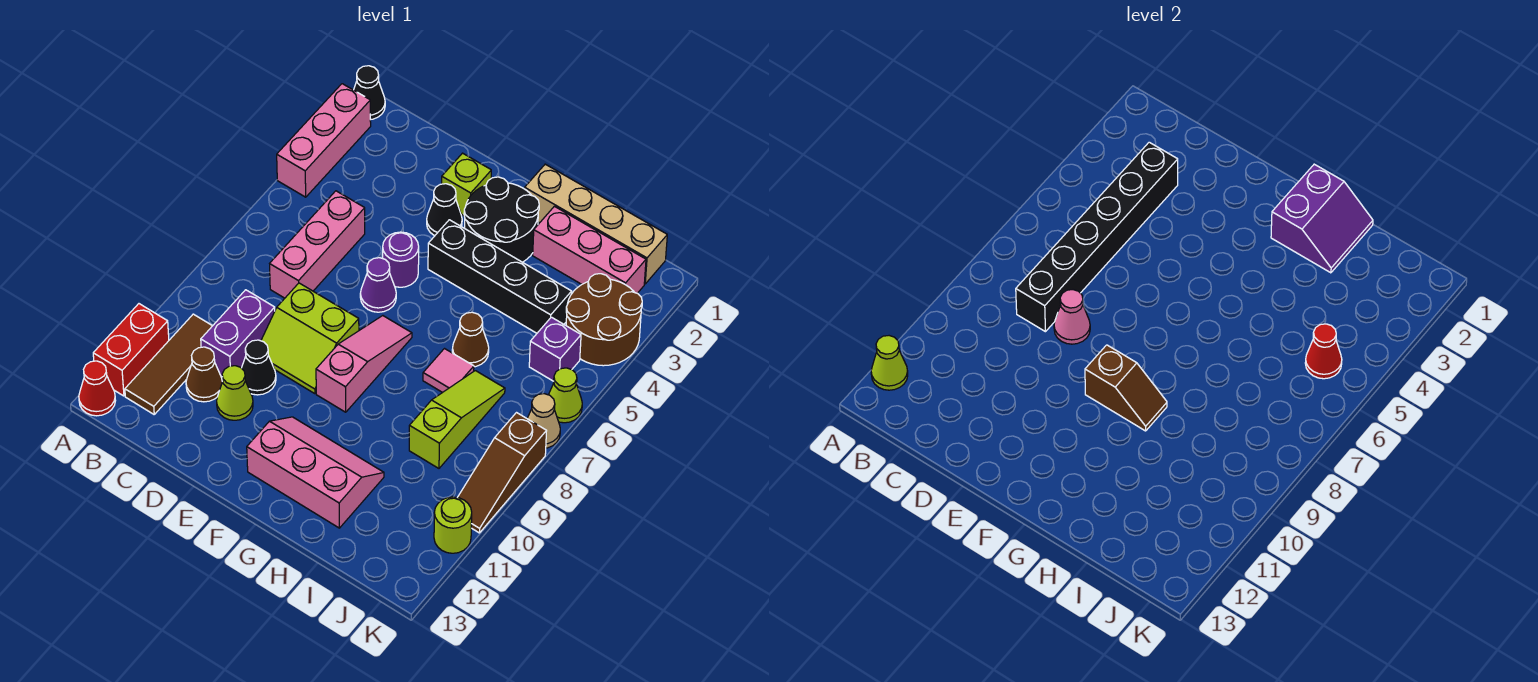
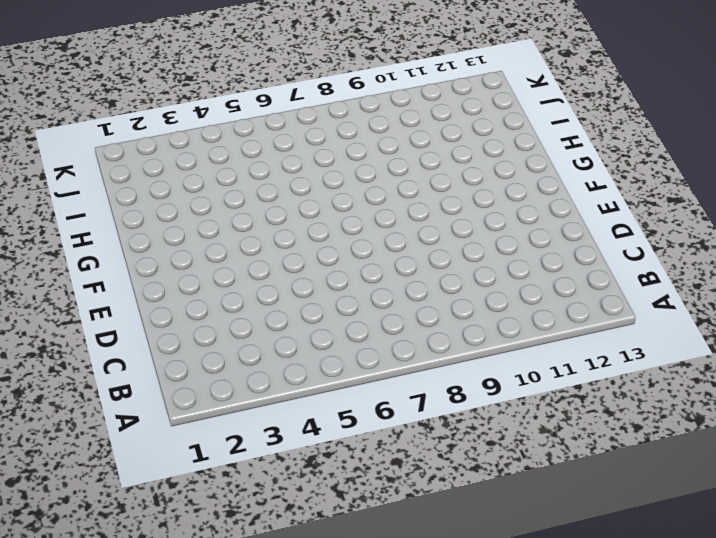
none -> black cone A1 level 1
none -> pink brick A2:A4 level 1
none -> red brick A11:A12 level 1
none -> red cone A13 level 1

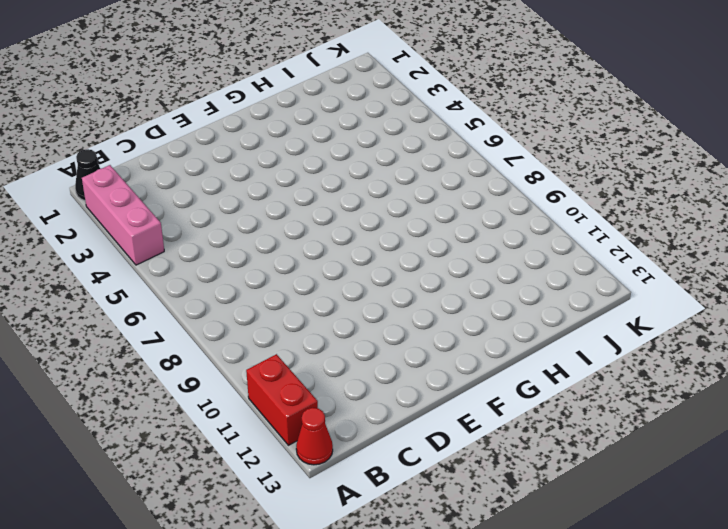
none -> brown tile B10:B12 level 1
none -> pink brick C5:C7 level 1
none -> purple brick C9:C10 level 1
none -> brown cone C11 level 1

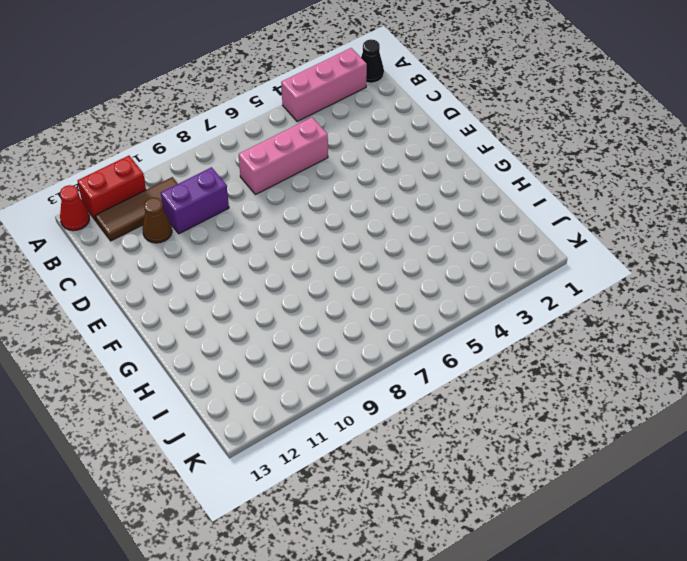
none -> lime slope D8:E9 level 1 top 8
none -> black cone D10 level 1
none -> lime cone D11 level 1
none -> lime brick E2 level 1

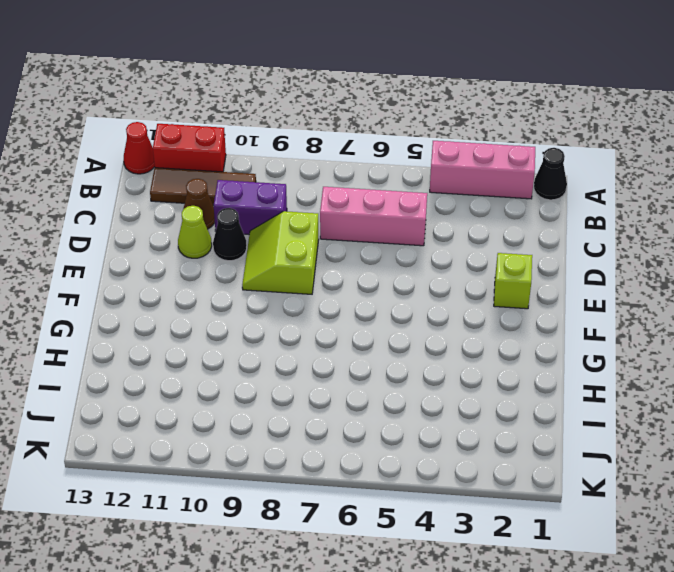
none -> black cone E3 level 1
none -> purple round brick E5 level 1
none -> purple cone E6 level 1
none -> black round brick F2:G3 level 1

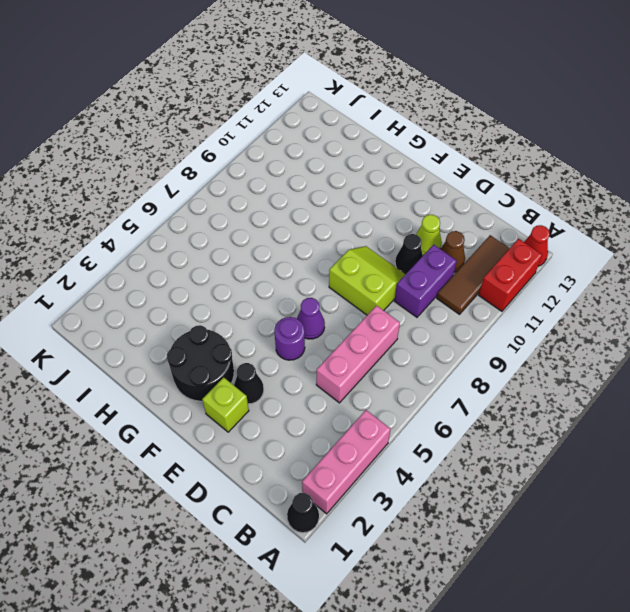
none -> black brick F4:I4 level 1
none -> pink slope F7:F9 level 1 top 9
none -> pink slope F11:H12 level 1 top 12
none -> tan brick G1:J1 level 1

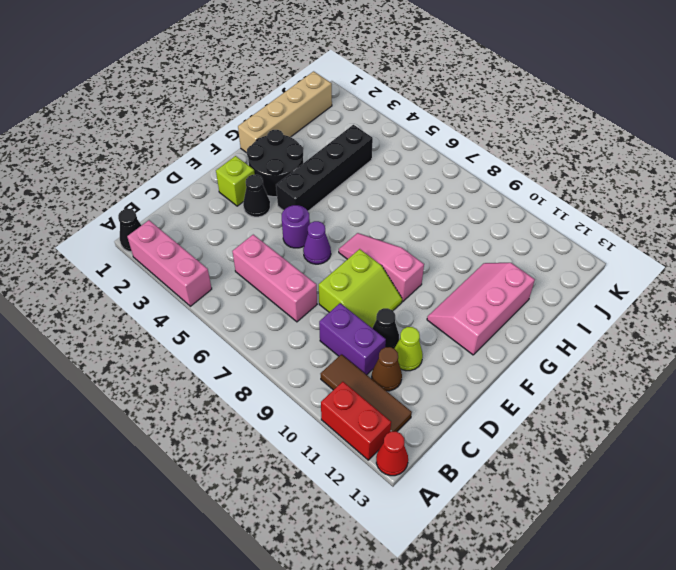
none -> pink brick H2:J2 level 1
none -> brown cone H6 level 1
none -> pink tile H7 level 1
none -> lime slope I7:I9 level 1 top 9

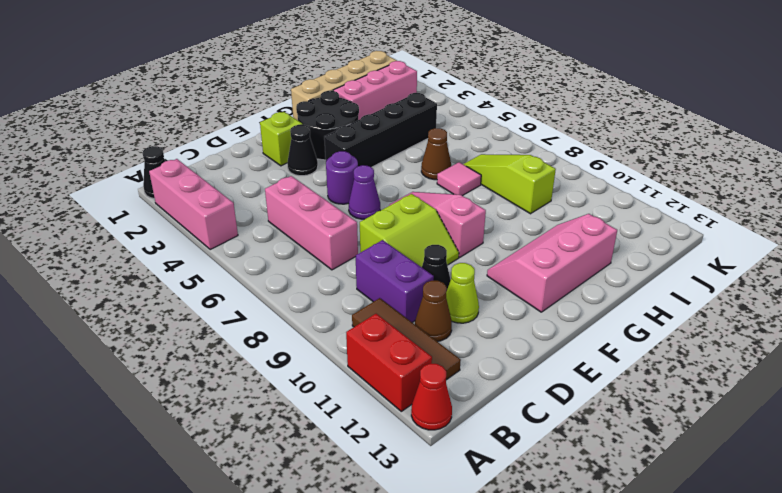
none -> brown round brick J3:K4 level 1
none -> purple brick J5 level 1
none -> lime cone K6 level 1
none -> tan cone K7 level 1

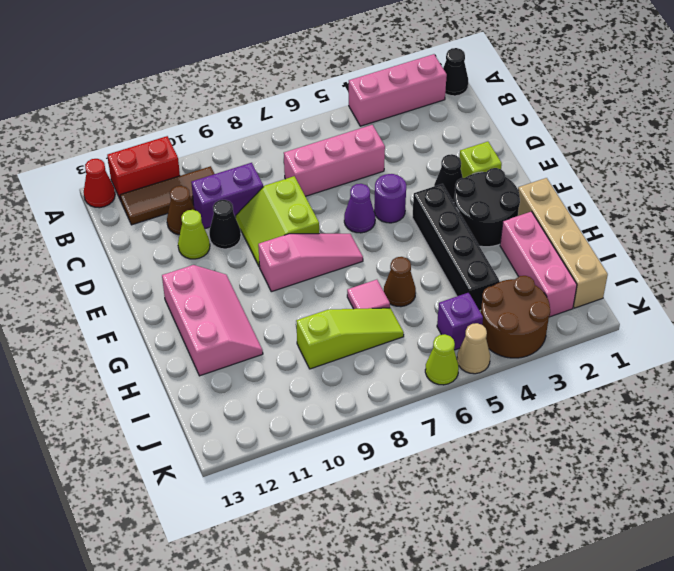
tan cone K5 level 1 -> tan cone K7 level 1
none -> brown slope K8:K10 level 1 top 8
none -> lime round brick K11 level 1
none -> lime cone A12 level 2
none -> black brick C3:C8 level 2

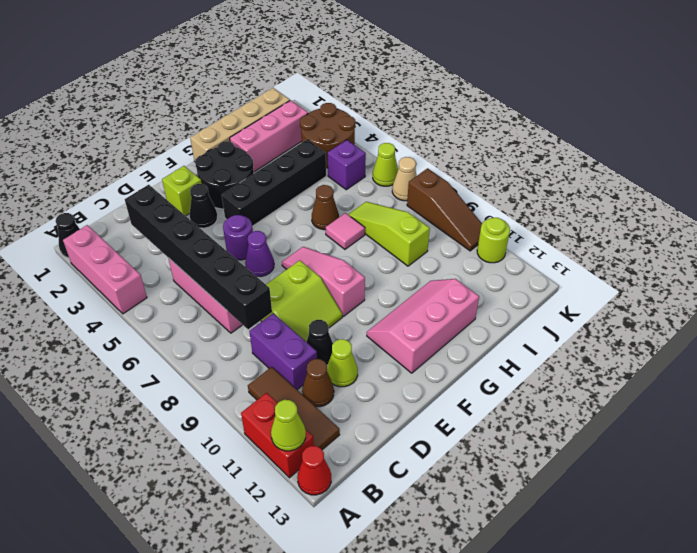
none -> pink cone D8 level 2
none -> brown slope F9:G9 level 2 top F
none -> purple slope G1:H2 level 2 top G
none -> red cone J5 level 2

